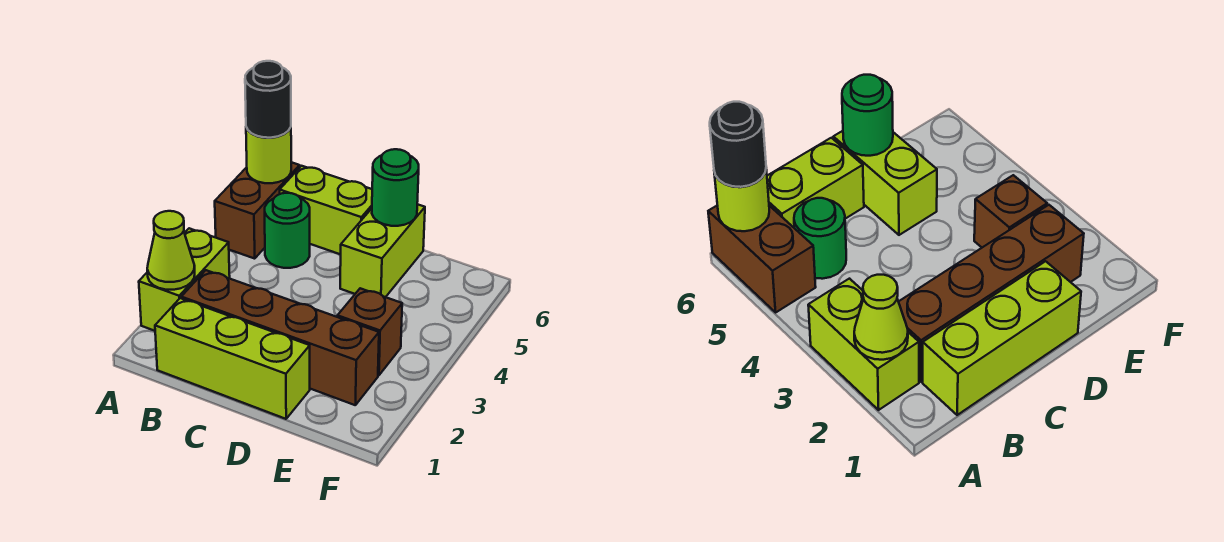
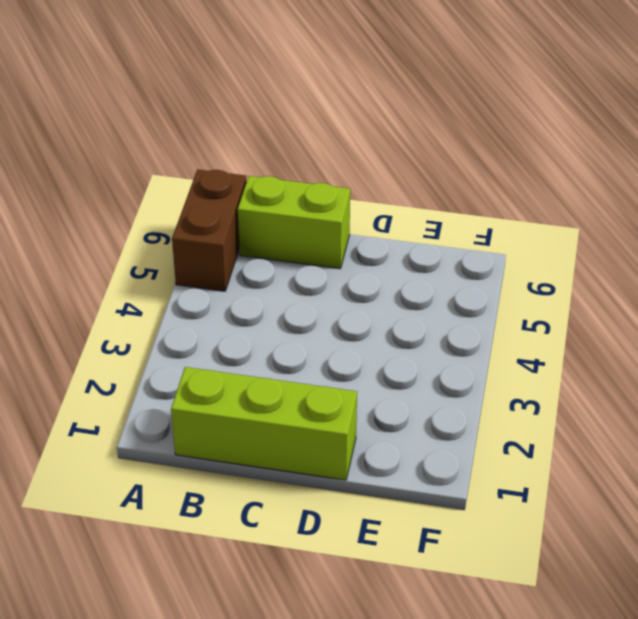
none -> lime brick A2:A3 level 1
none -> brown brick B2:E2 level 1
none -> green round brick B5 level 1

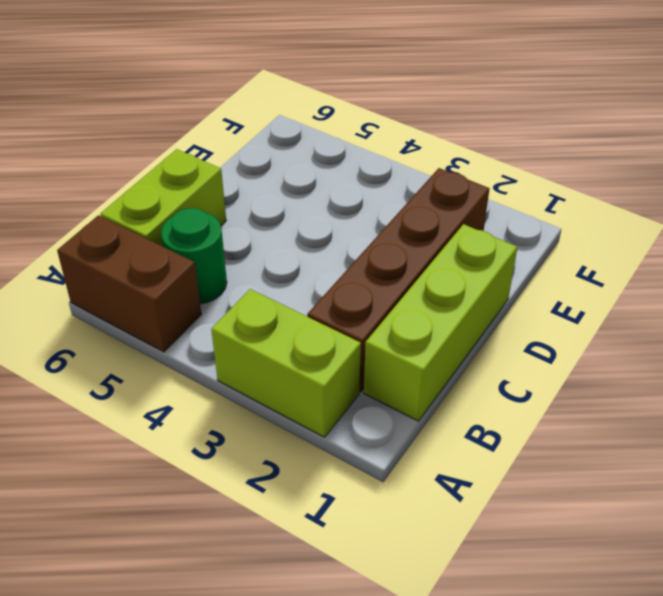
none -> lime brick D5:D6 level 1
none -> brown brick E3 level 1
none -> lime cone A2 level 2

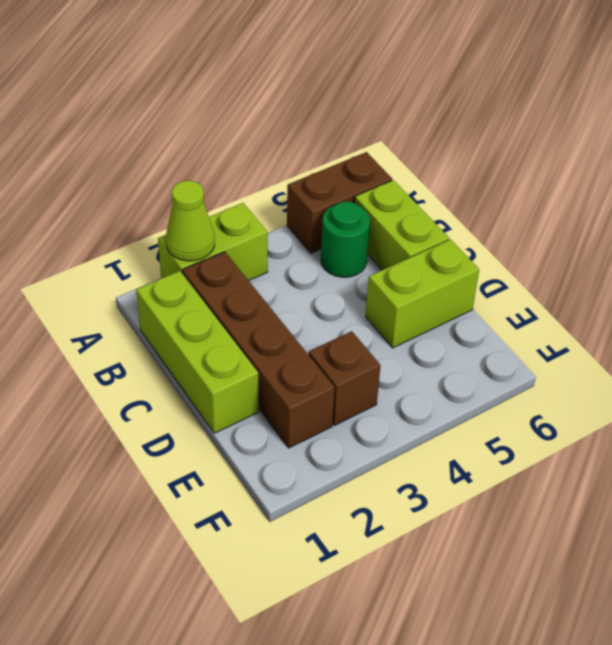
none -> lime round brick A6 level 2
none -> green round brick D6 level 2
none -> black round brick A6 level 3

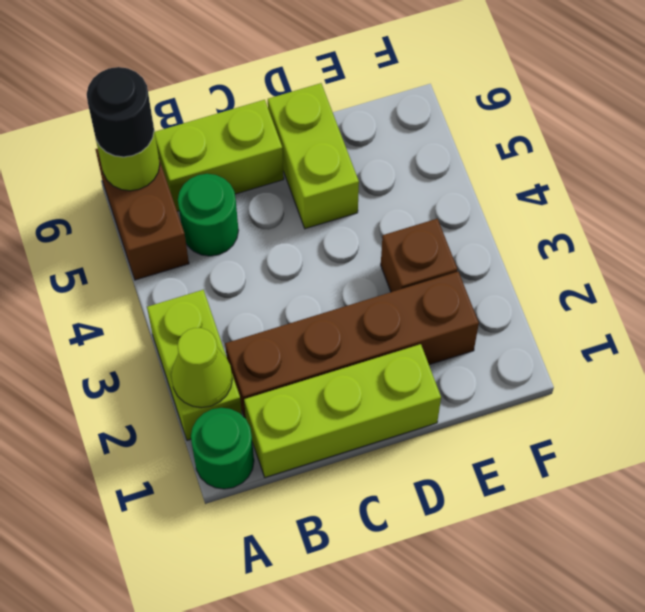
green round brick A1 level 1 -> green round brick D6 level 2

